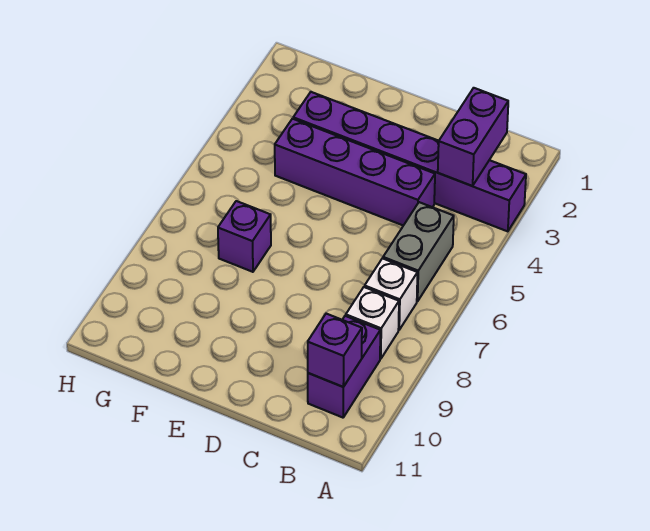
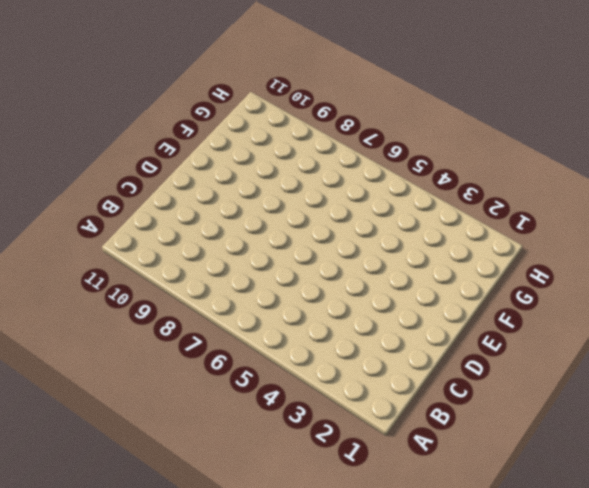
none -> purple brick A3:F3 level 1
none -> grey brick B5:B6 level 1

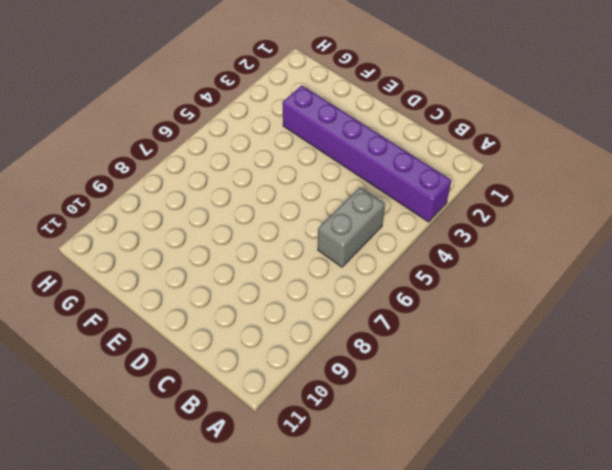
none -> white brick B7 level 1
none -> white brick B8 level 1

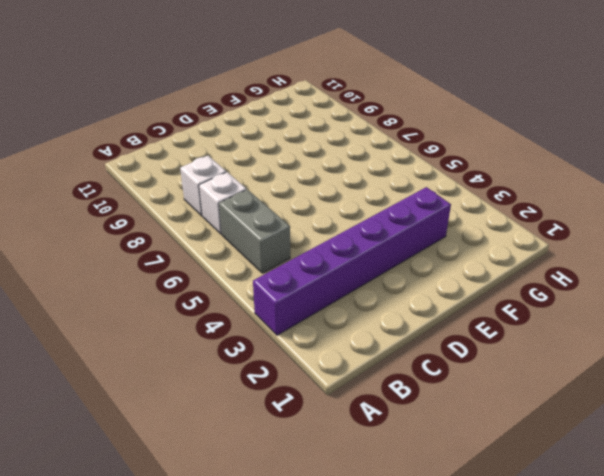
none -> purple brick B9:B10 level 1
none -> purple brick C4:F4 level 1

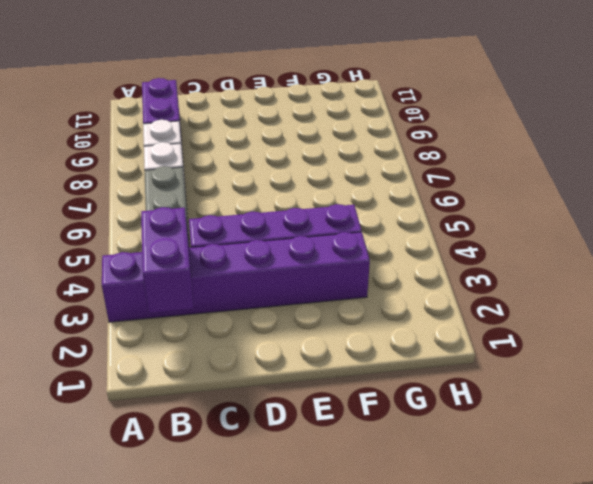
none -> purple brick F7 level 1
none -> purple brick B10 level 2

